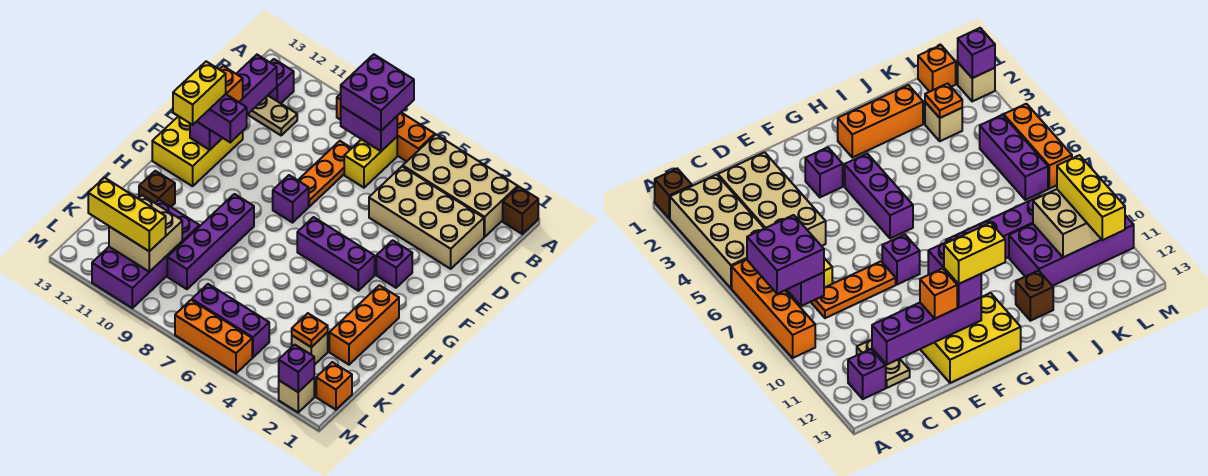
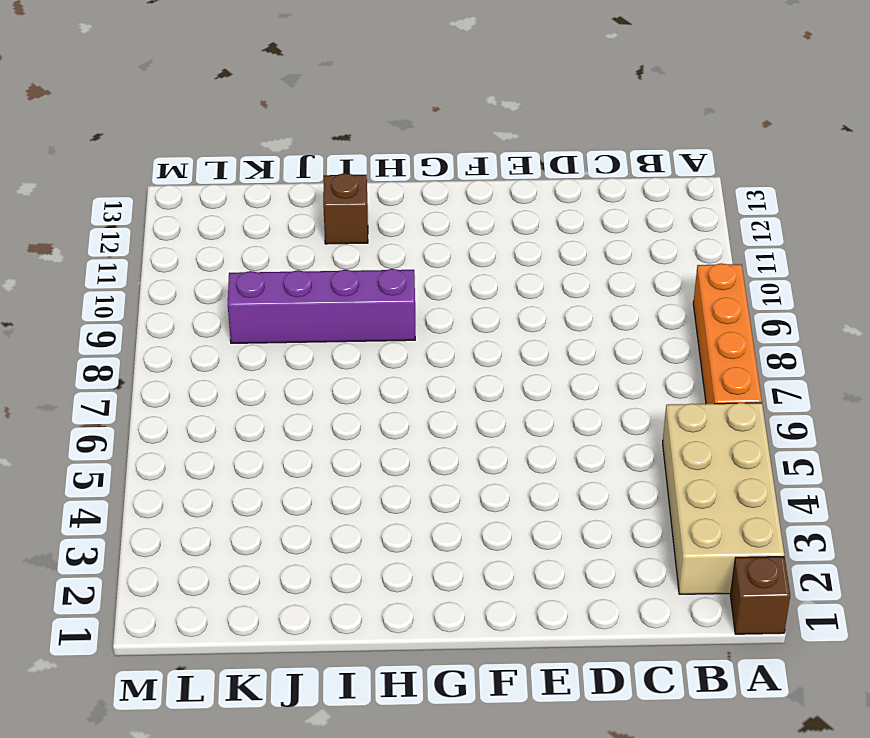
none -> yellow brick B7:C7 level 1
none -> purple brick B12 level 1
none -> tan brick C2:D5 level 1
none -> orange plate C8:E8 level 1

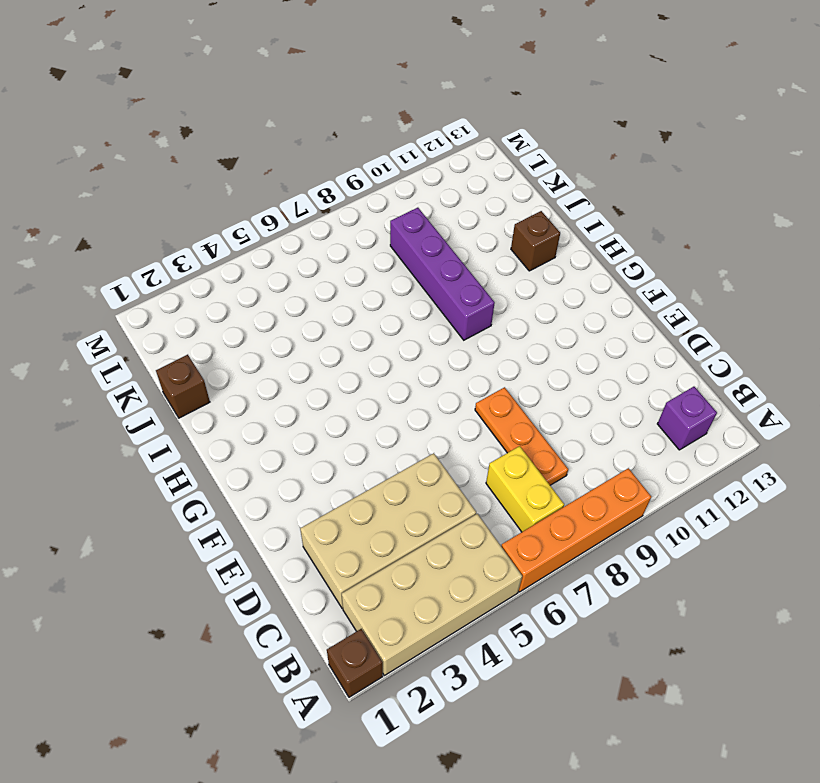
brown brick J1 level 1 -> none
none -> tan plate C11:C12 level 1
none -> yellow brick E12:G13 level 1
none -> purple brick F3 level 1
none -> purple brick F8 level 1

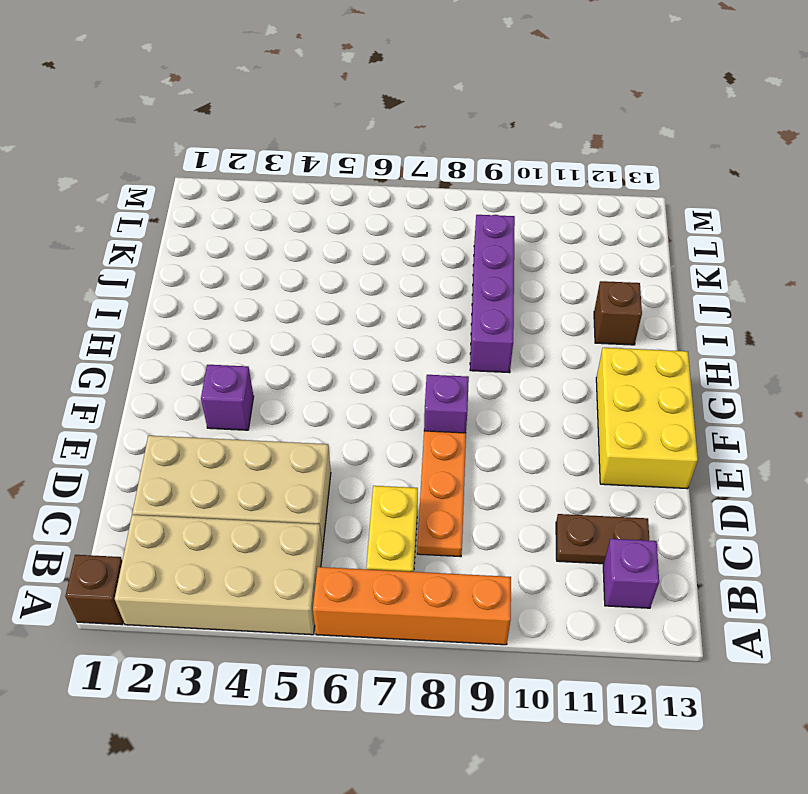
brown plate C11:C12 level 1 -> tan plate C11:C12 level 1
none -> purple brick G4:G6 level 1
none -> orange brick H2:J2 level 1
none -> purple brick J10:M11 level 1
none -> tan brick K3 level 1

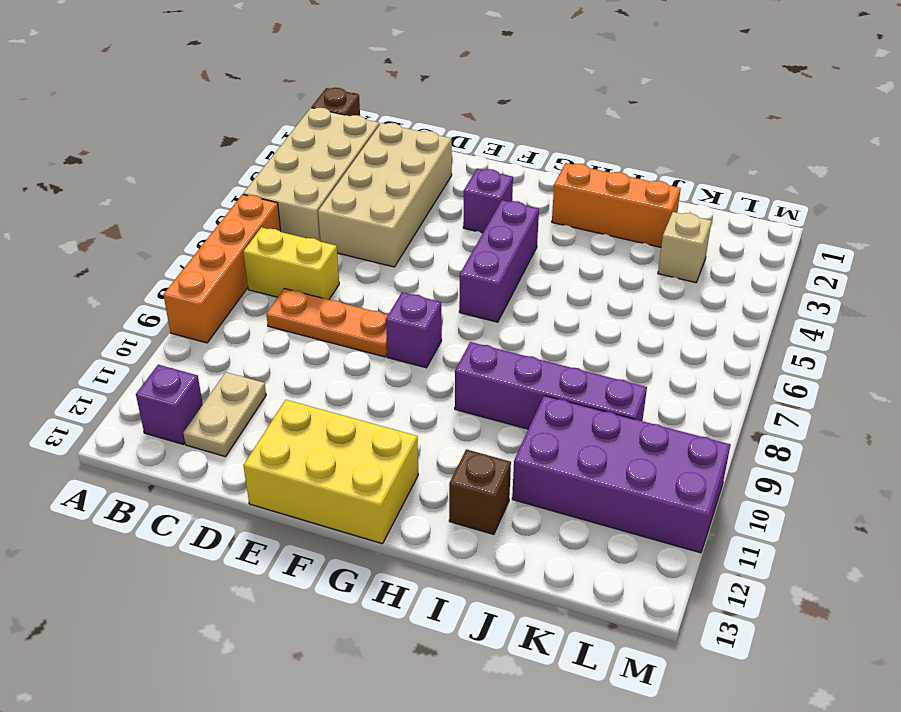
none -> orange brick L1 level 1
none -> purple brick L5:L7 level 1
none -> tan brick M2 level 1
none -> orange brick M5:M7 level 1

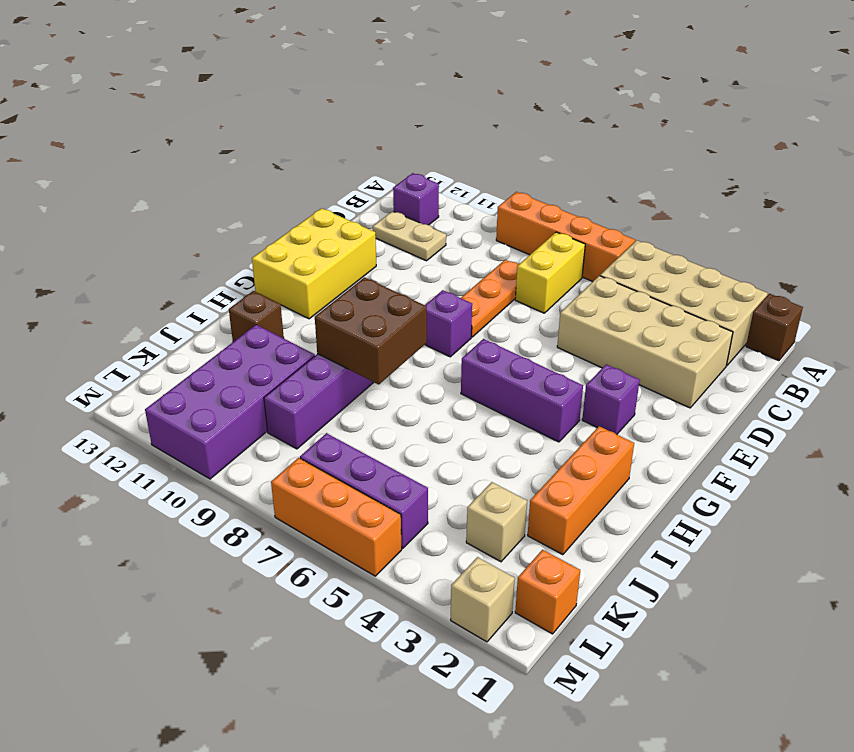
brown brick H8:I9 level 2 -> none
none -> purple brick B7:B8 level 2
none -> purple brick C12:F12 level 2
none -> orange plate K3 level 2
none -> tan brick K10:L11 level 2

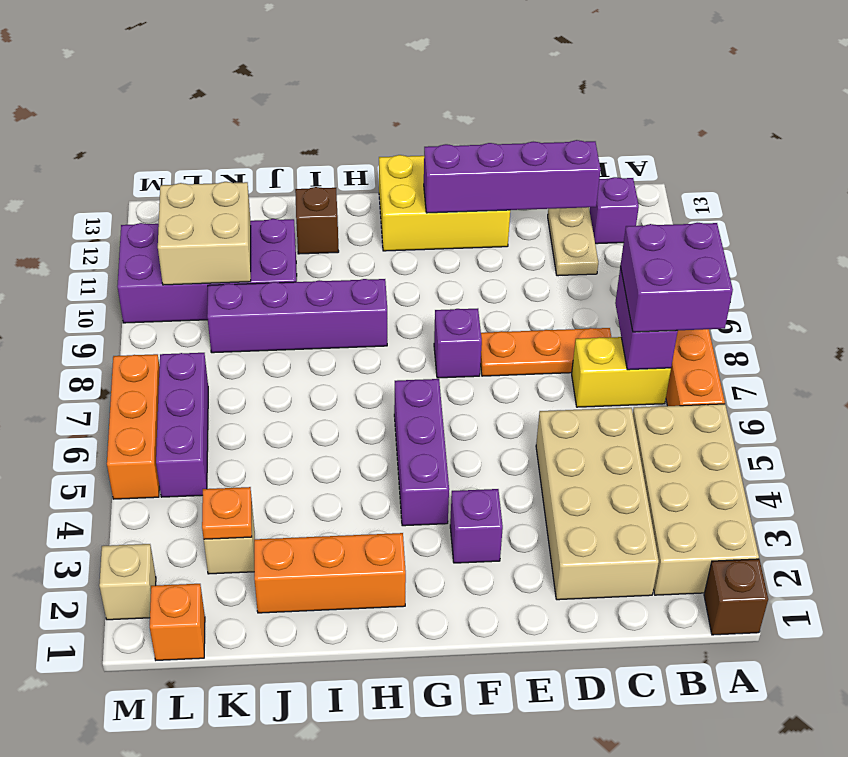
none -> purple brick M2 level 2
none -> orange brick E12 level 3
none -> purple brick F11:F12 level 3
none -> yellow brick L10:L12 level 3

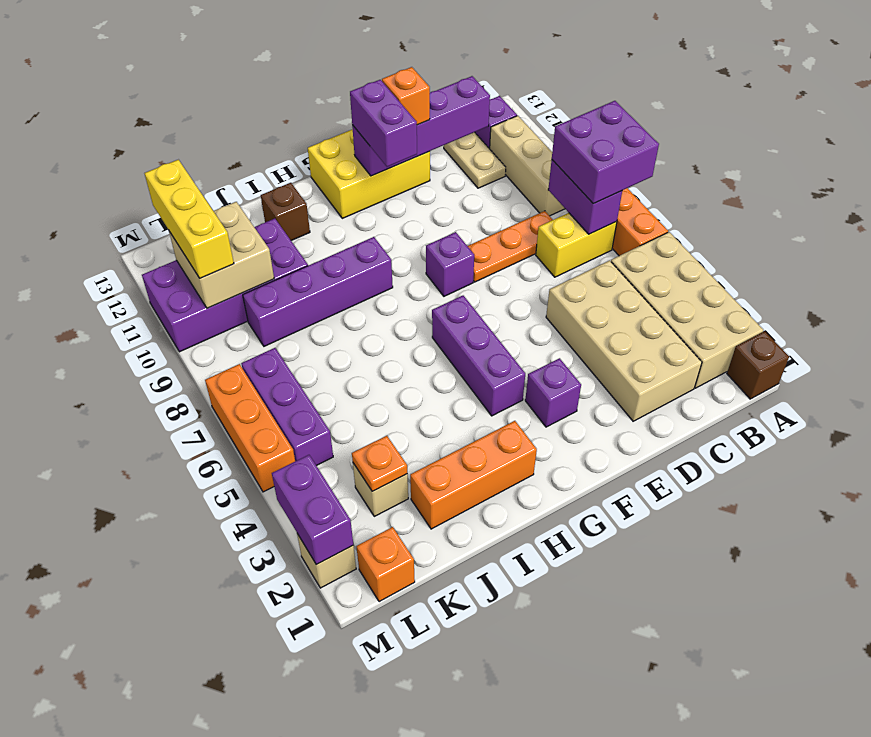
tan brick B9:B11 level 1 -> none
purple brick M2:M3 level 2 -> purple brick M2 level 2
none -> yellow brick F12:G12 level 4

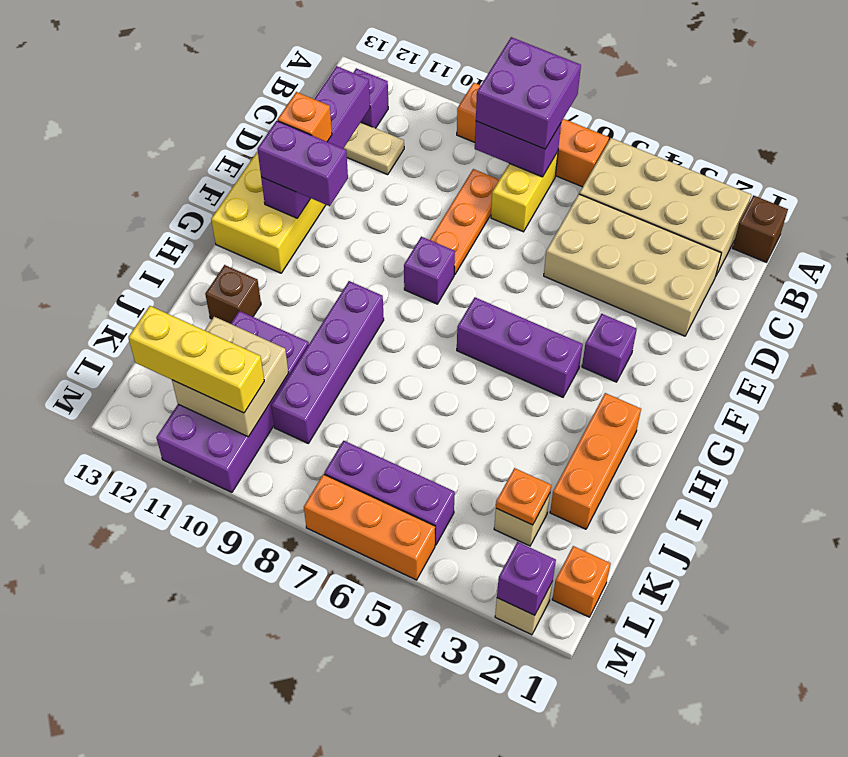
none -> yellow brick F12:G12 level 4

